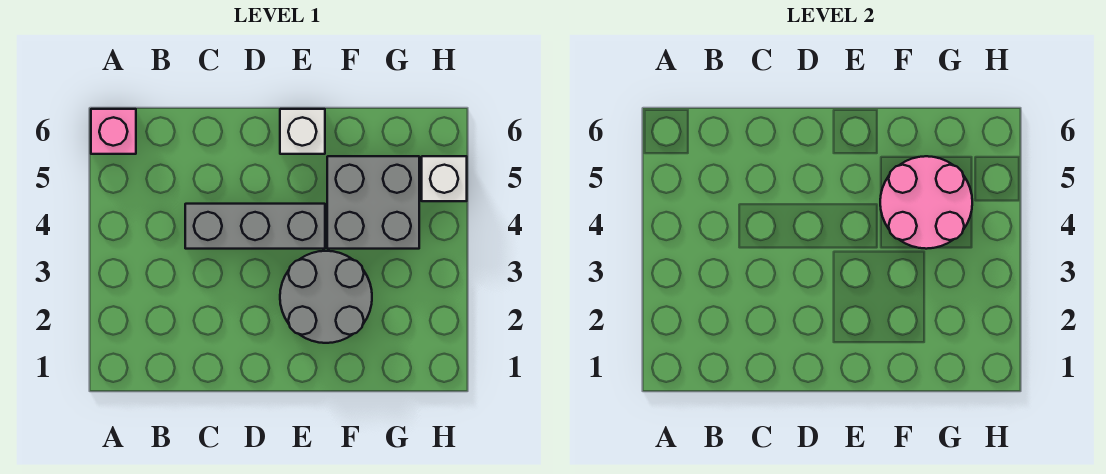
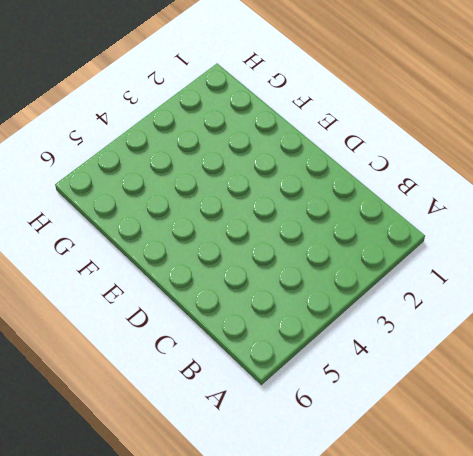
none -> pink brick A6 level 1
none -> grey brick C4:E4 level 1

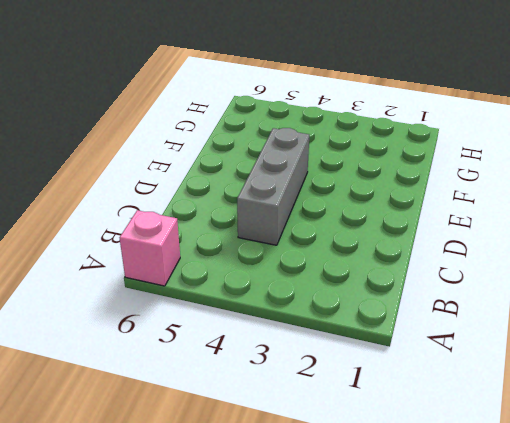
none -> grey round brick E2:F3 level 1
none -> white brick E6 level 1

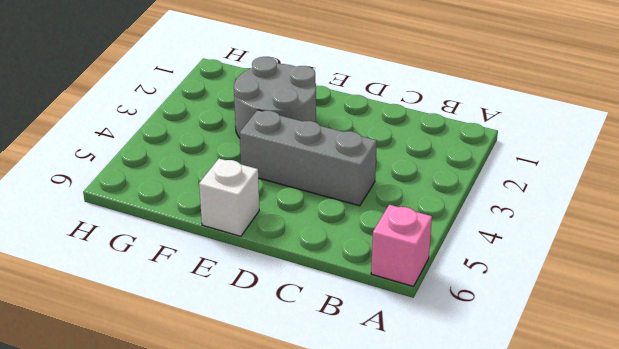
none -> grey brick F4:G5 level 1
none -> white brick H5 level 1

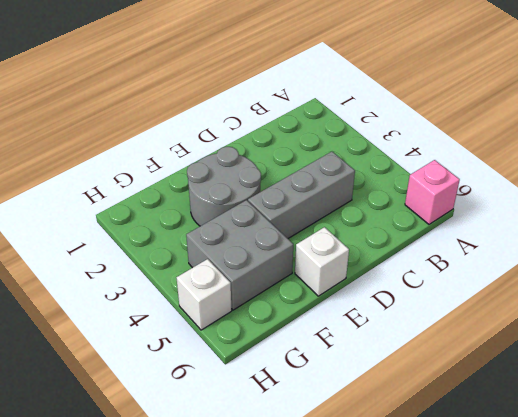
none -> pink round brick F4:G5 level 2

